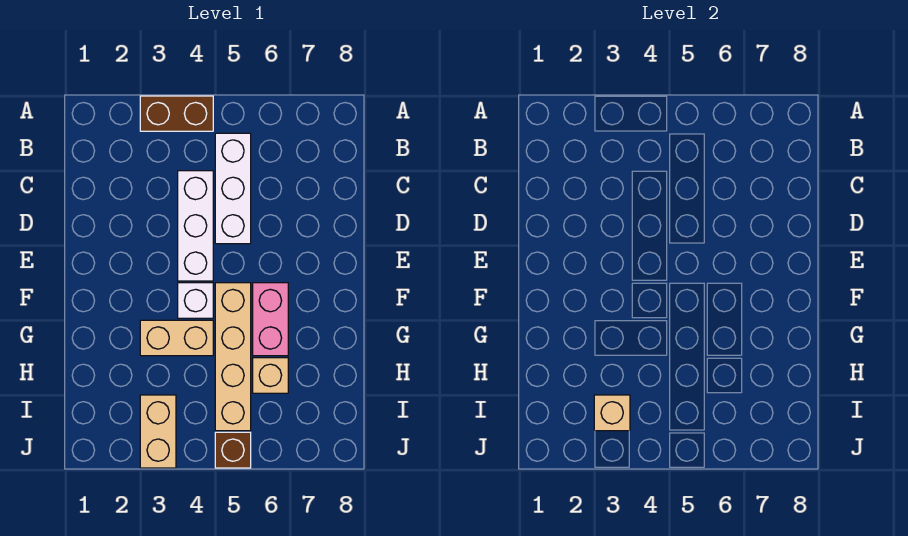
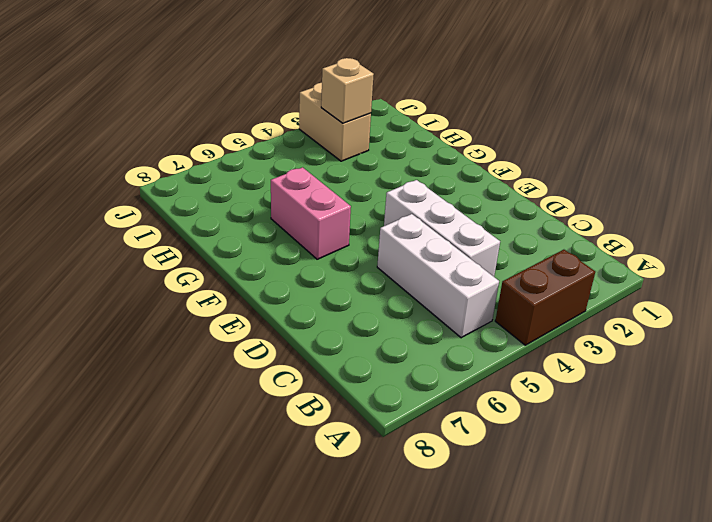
none -> white brick F4 level 1
none -> tan brick F5:I5 level 1

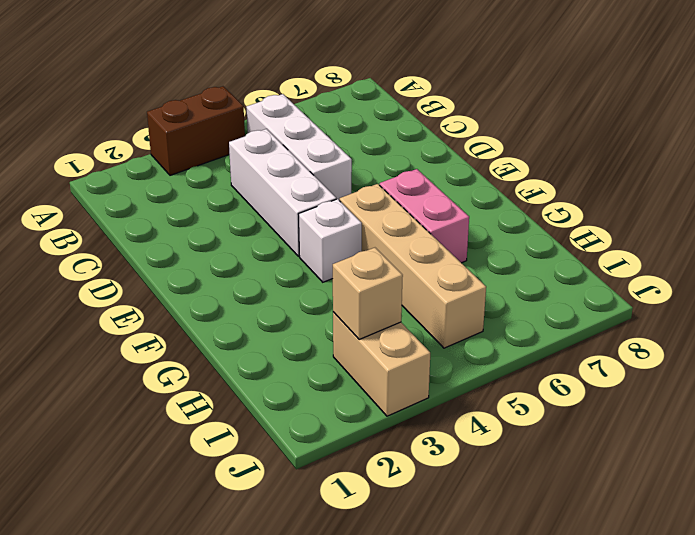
none -> tan brick G3:G4 level 1
none -> tan brick H6 level 1

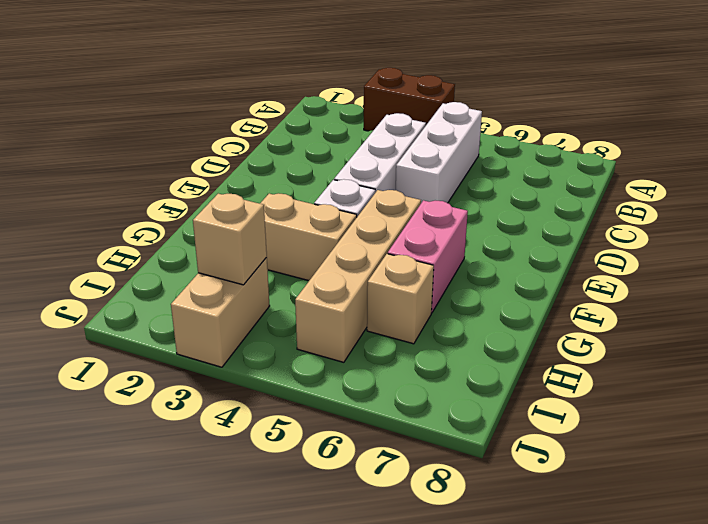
none -> brown brick J5 level 1

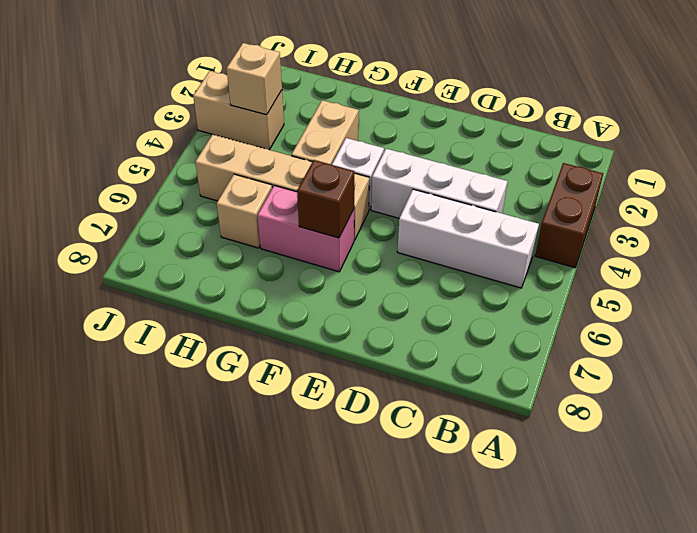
brown brick F6 level 2 -> brown brick J5 level 1

